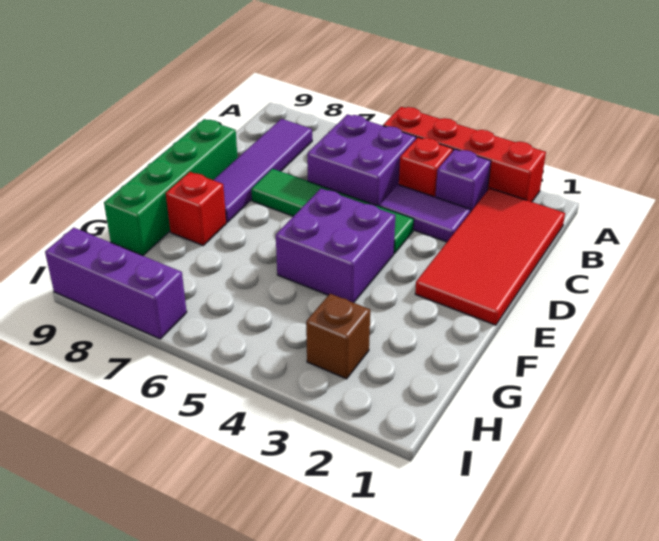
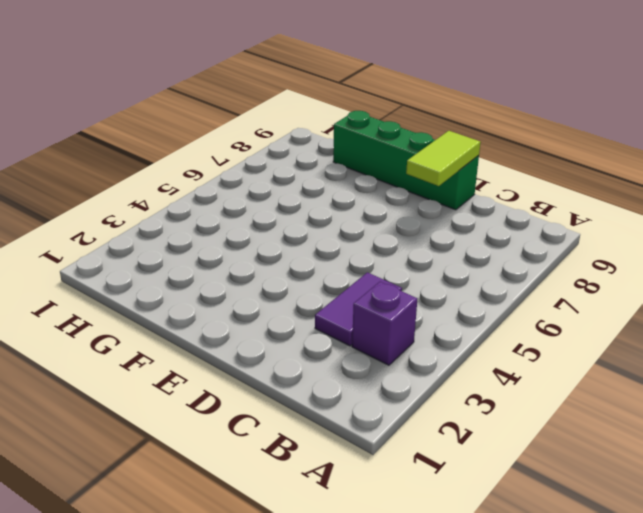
lime tile D8:D9 level 2 -> none
none -> red brick A2:A5 level 1
none -> red tile B1:E2 level 1
none -> red brick B4 level 1

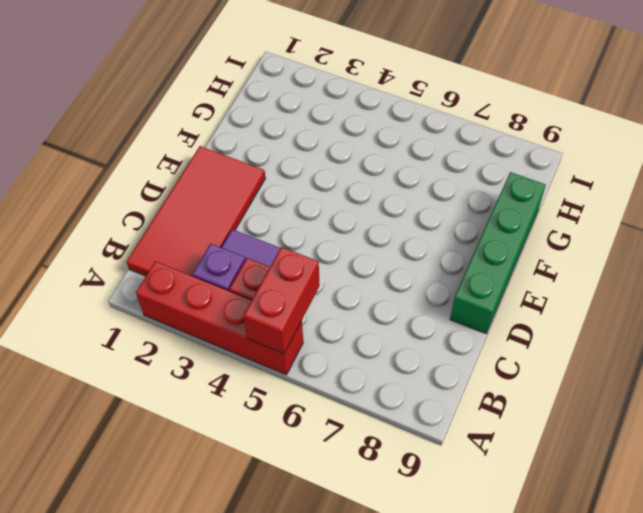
red brick A5:B5 level 2 -> none
none -> purple brick B5:C6 level 1
none -> purple tile B8:E8 level 1
none -> green tile D4:D7 level 1

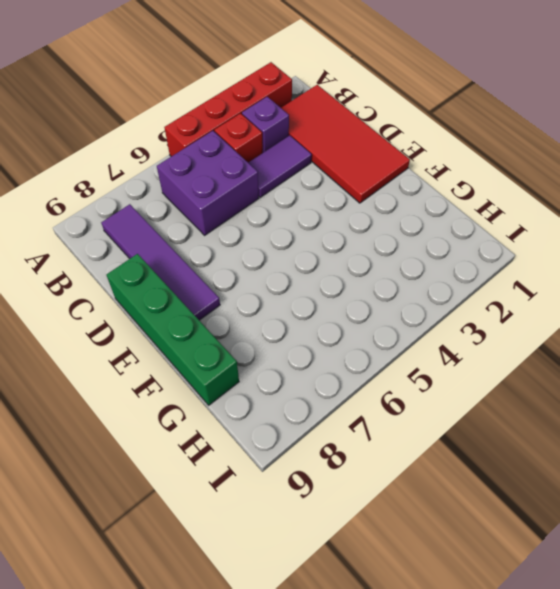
none -> green tile D4:D7 level 1
none -> purple brick E4:F5 level 1
none -> red brick F8 level 1

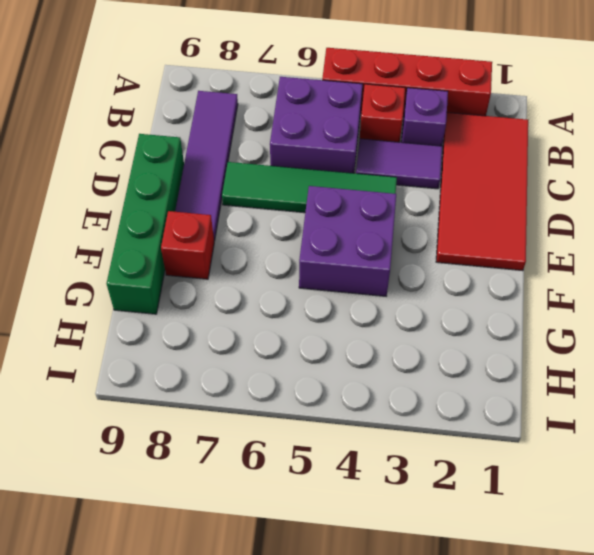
none -> brown brick H3 level 1
none -> purple brick I7:I9 level 1

